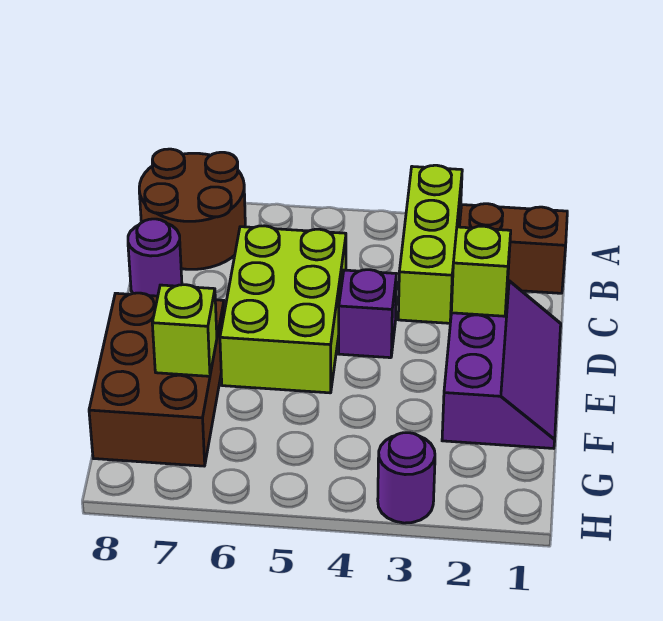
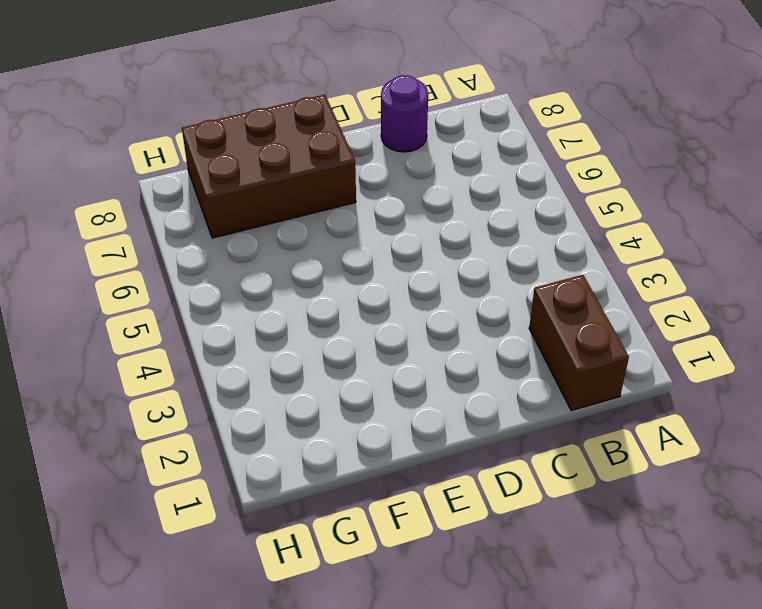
none -> lime brick A3:C3 level 1
none -> brown round brick A7:B8 level 1

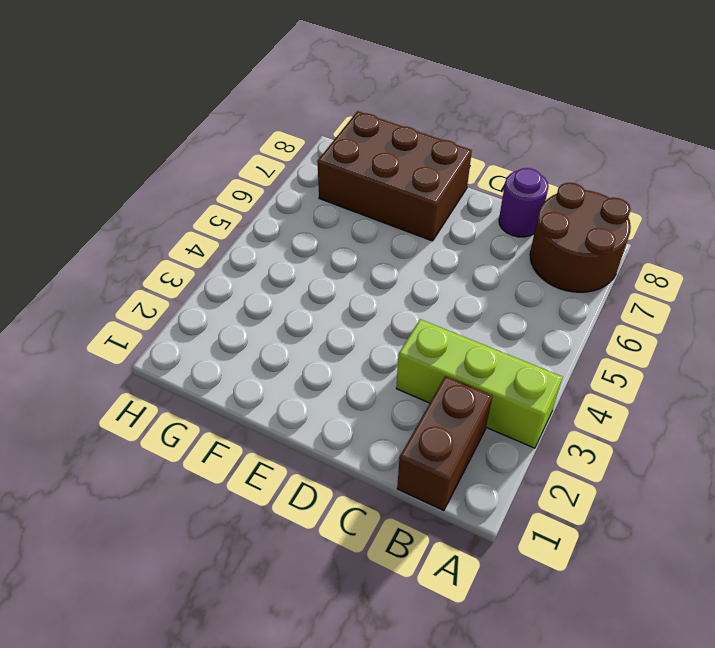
none -> lime brick C5:E6 level 1
none -> purple slope D1:F2 level 1 top 2

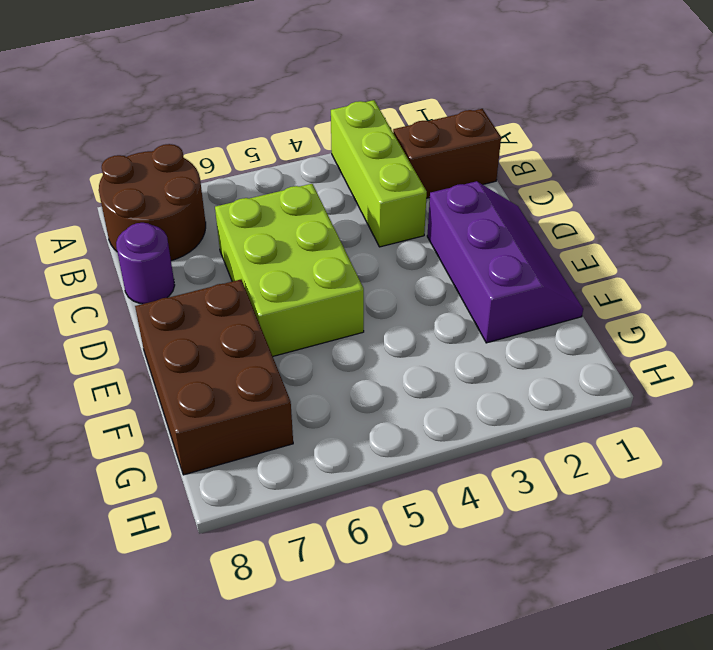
none -> purple brick D4 level 1
none -> purple round brick H3 level 1

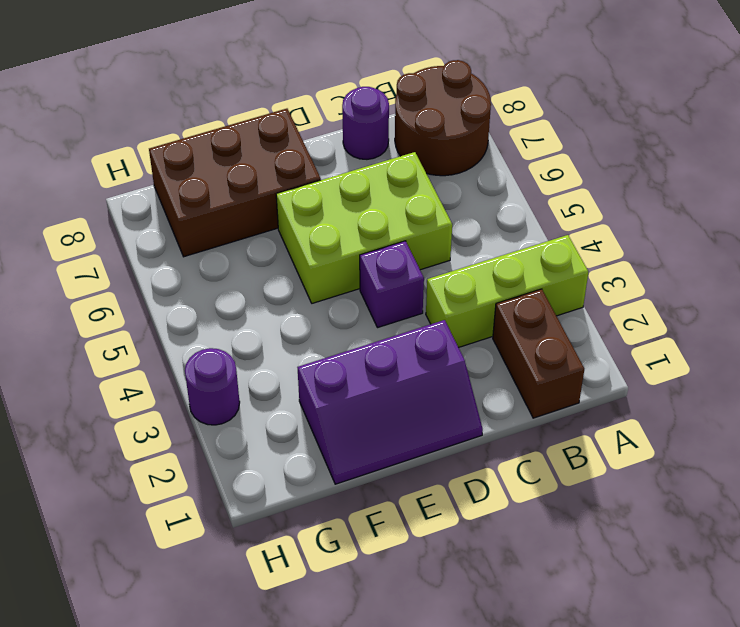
none -> lime brick D2 level 2
none -> lime brick F7 level 2

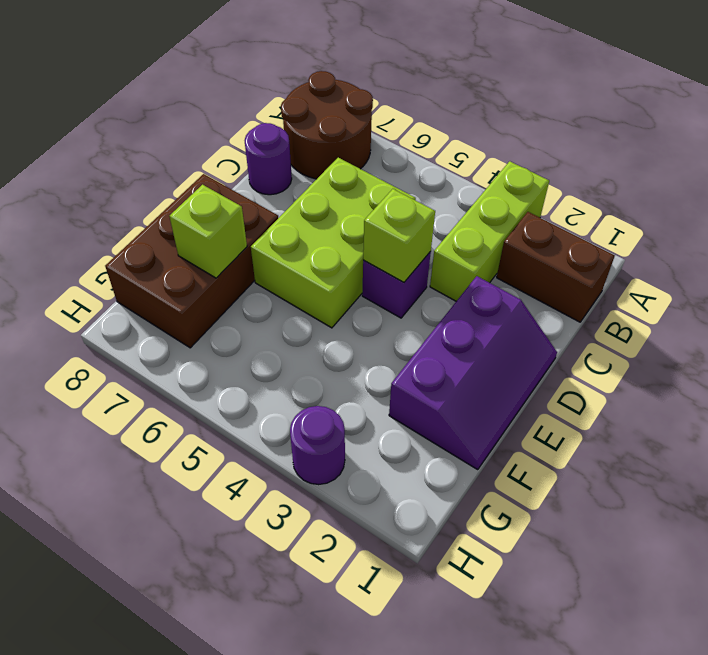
lime brick D4 level 2 -> lime brick D2 level 2

